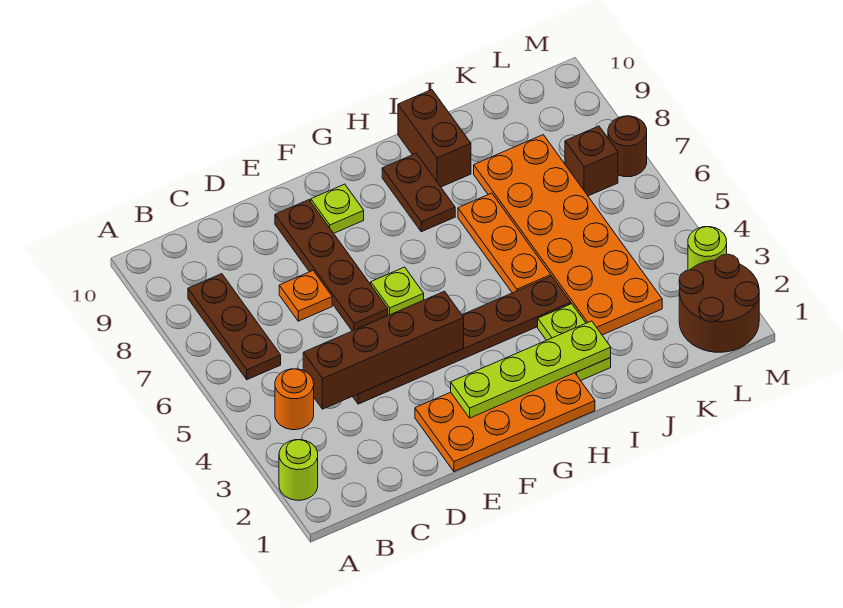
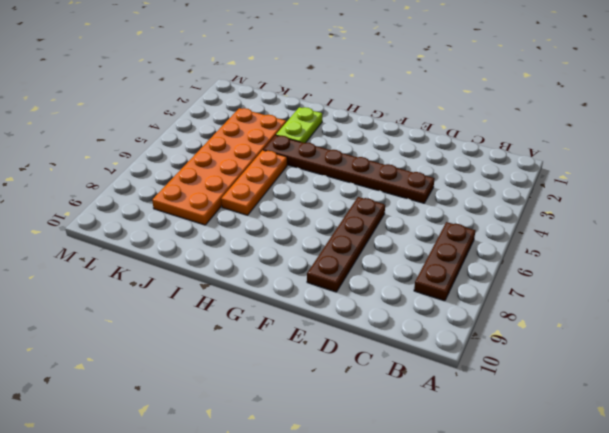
none -> lime round brick A2 level 1
none -> orange round brick B4 level 1
none -> orange plate D7 level 1

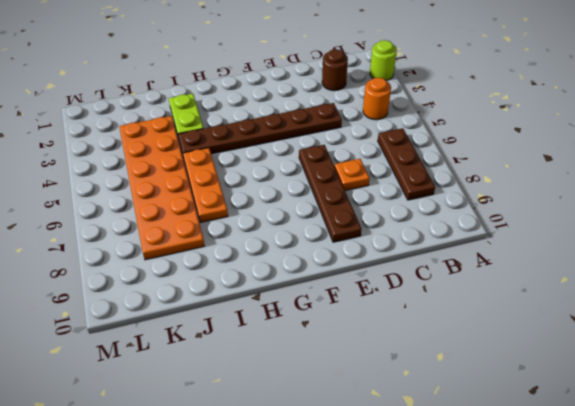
brown round brick C2 level 1 -> brown round brick M7 level 1
none -> orange plate E1:H2 level 1
none -> lime plate F6 level 1
none -> lime plate F9 level 1

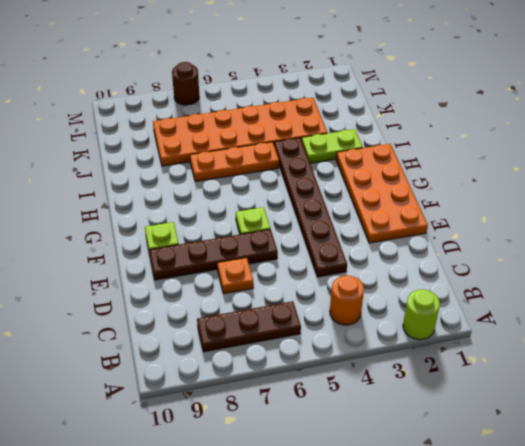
none -> brown plate H8:H9 level 1
none -> brown brick I9:I10 level 1
none -> brown round brick L1:M2 level 1

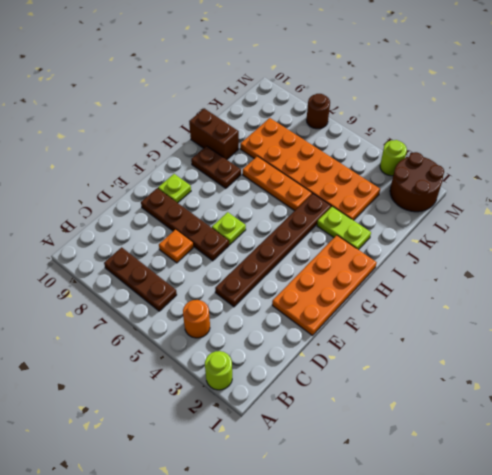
none -> brown brick L7 level 1
none -> brown brick C4:F4 level 2
none -> lime plate F2:I2 level 2

